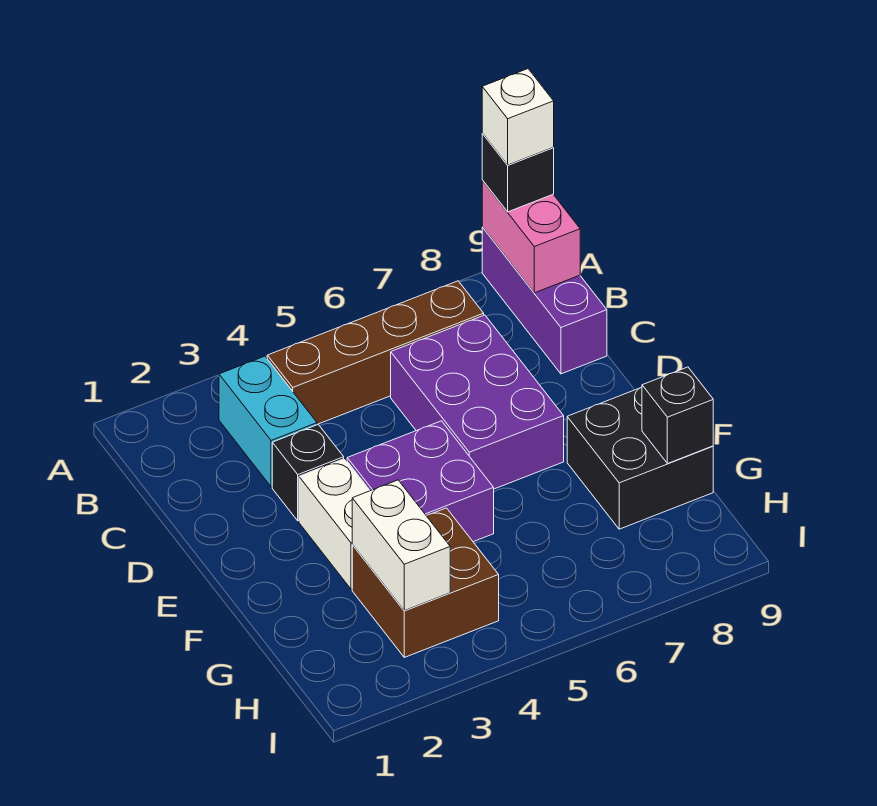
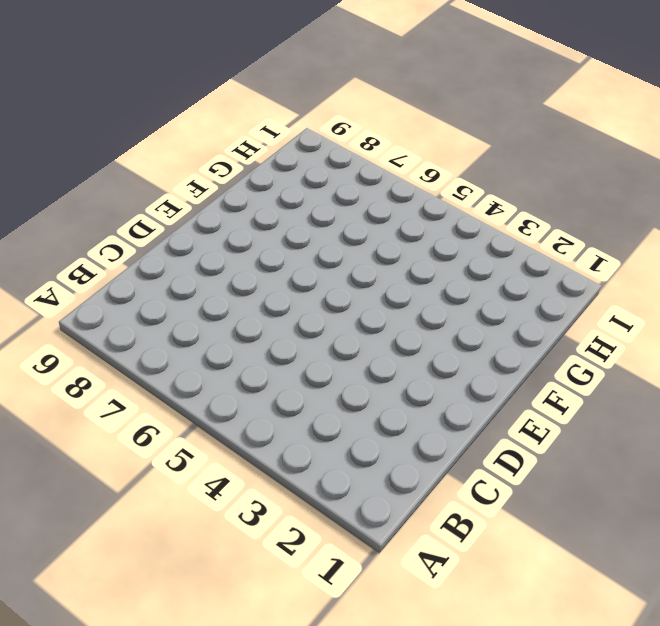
none -> purple brick A9:C9 level 1
none -> cyan brick B3:C3 level 1
none -> brown brick B4:B7 level 1

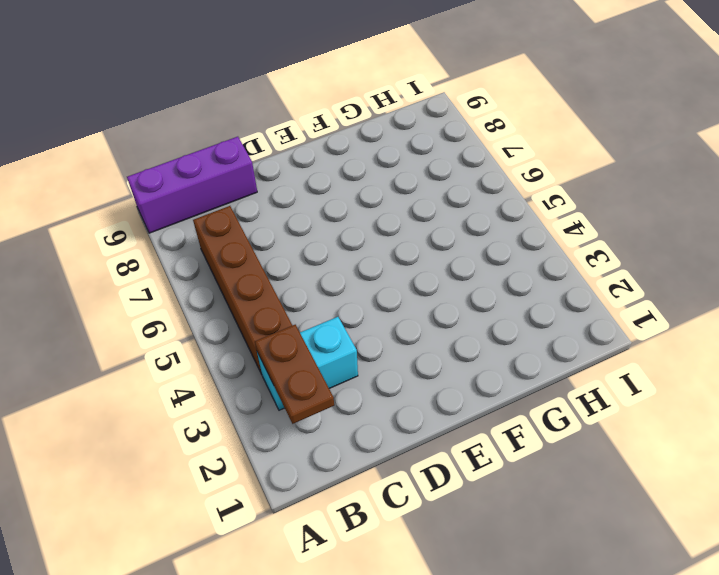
brown plate B2:B3 level 2 -> none
none -> purple brick C6:E7 level 1
none -> black brick D3 level 1
none -> white brick E3:F3 level 1

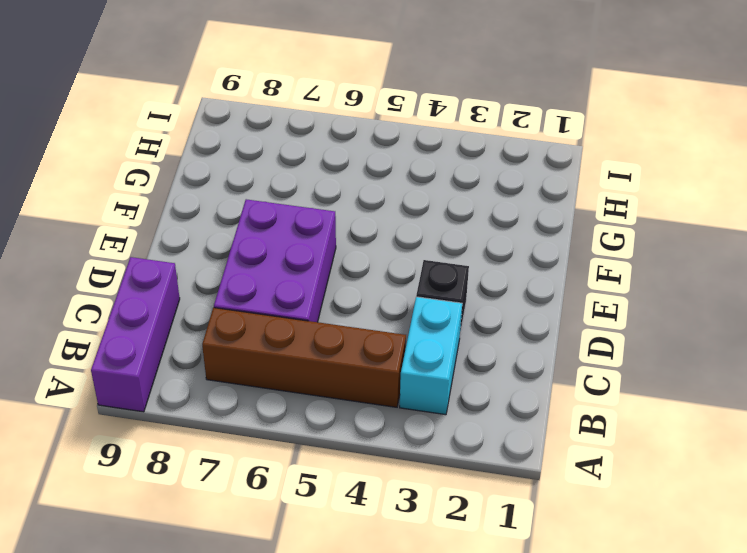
none -> white brick E3:F3 level 1
none -> purple brick E4:F5 level 1
none -> black brick F8:G9 level 1

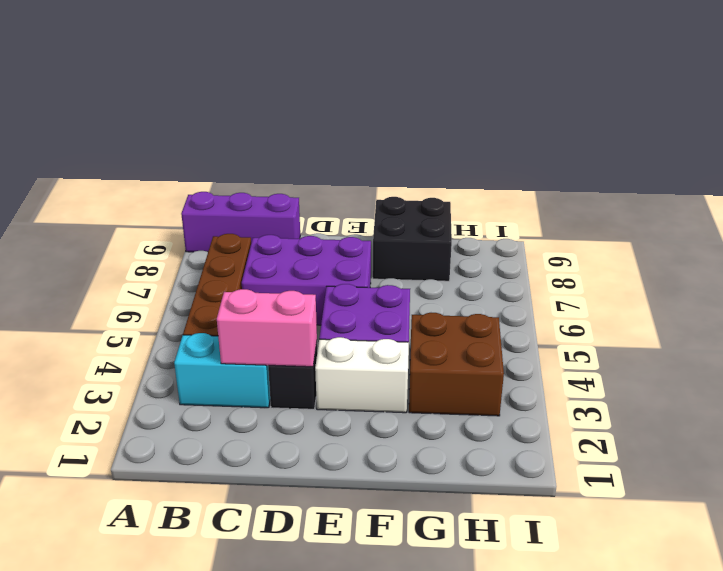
pink brick C3:D3 level 2 -> pink brick A9:B9 level 2
none -> white brick G3:H3 level 2
none -> black brick G9 level 2
none -> black brick A9 level 3

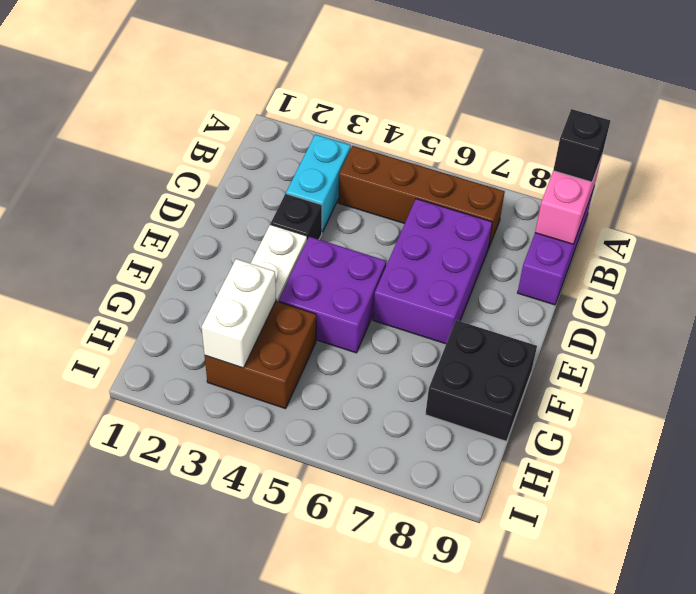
none -> black brick G9 level 2
none -> white brick A9 level 4

